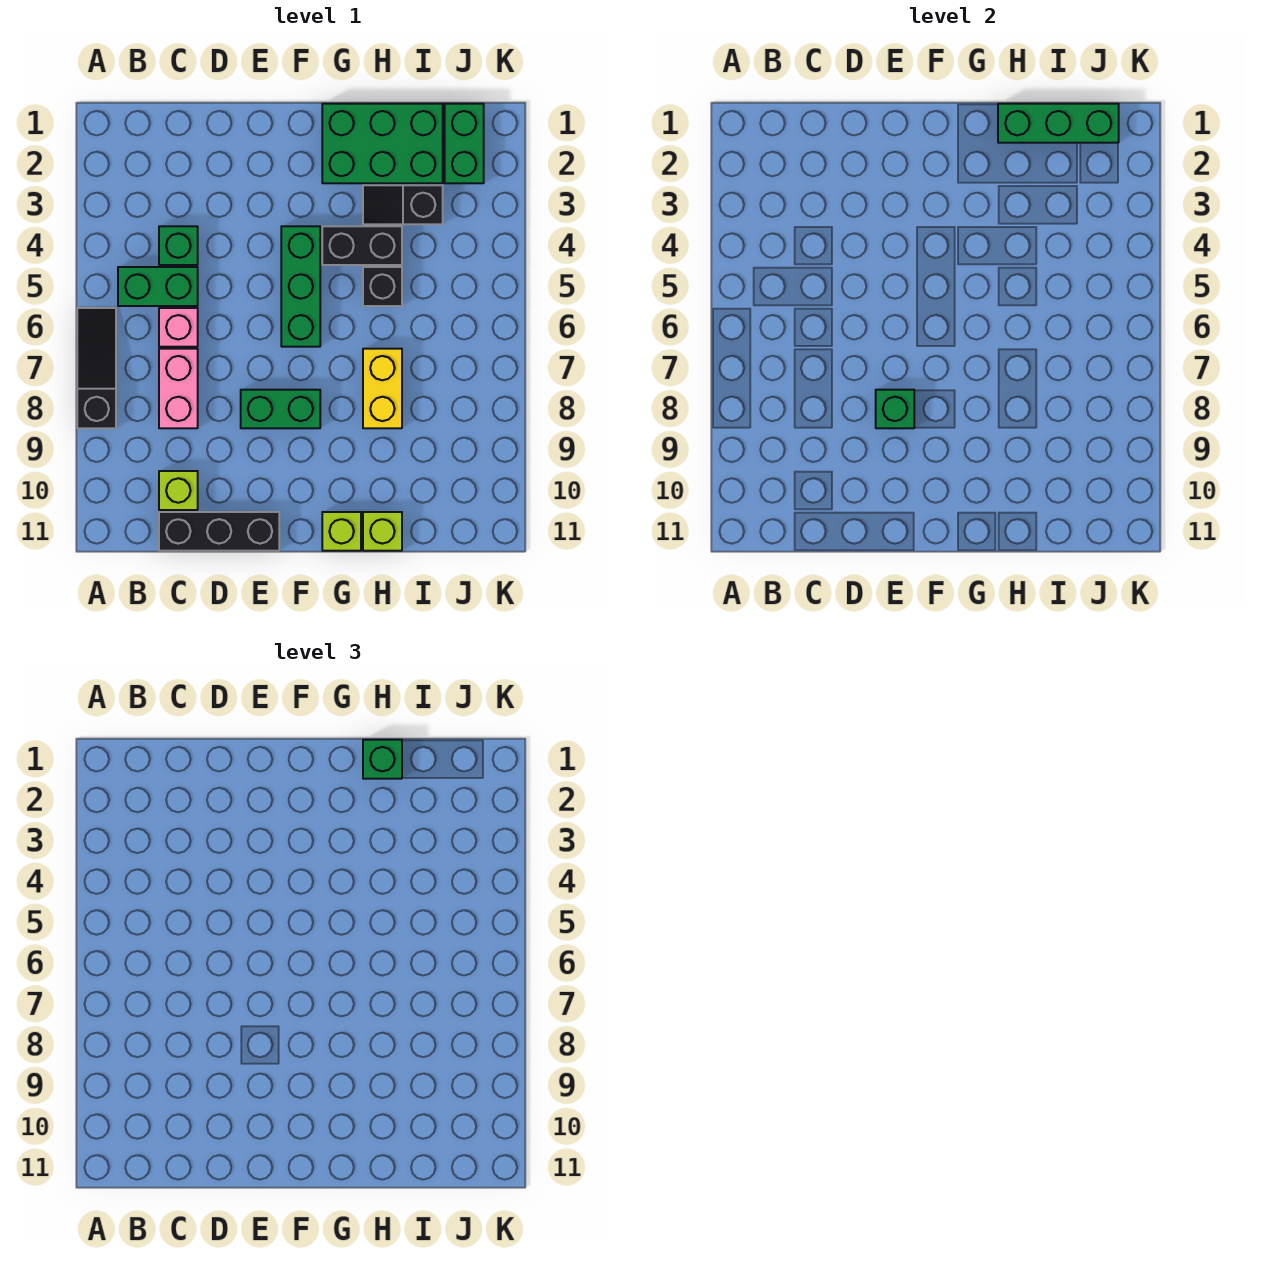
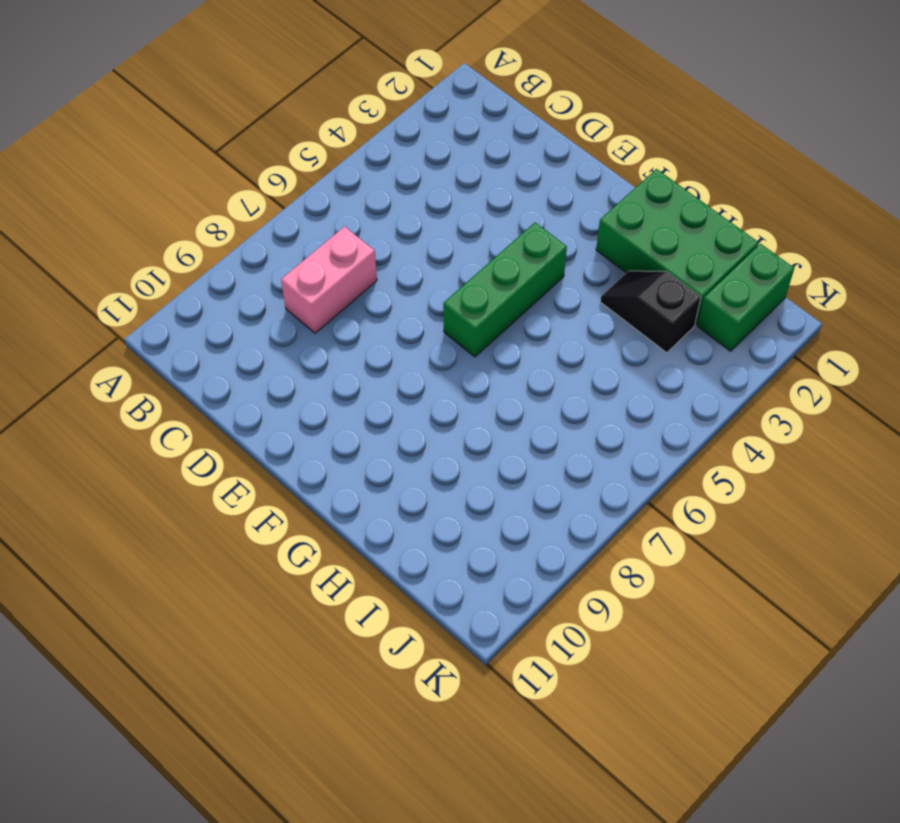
none -> black slope A6:A8 level 1 top 8
none -> green brick B5:C5 level 1
none -> green brick C4 level 1

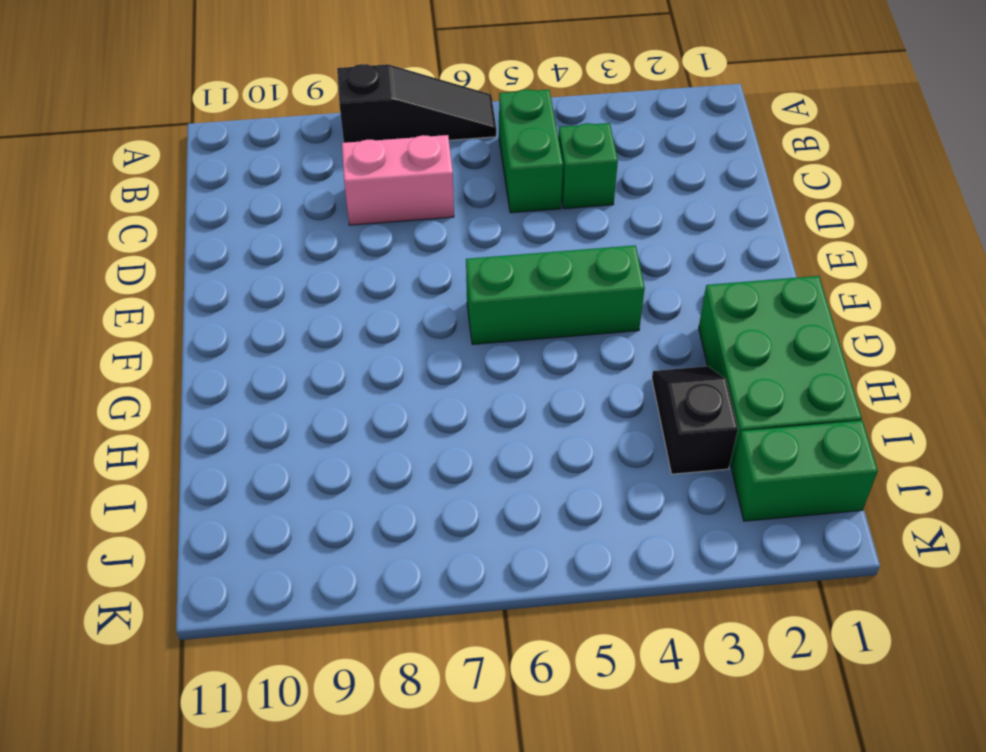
none -> pink brick C6 level 1
none -> lime brick C10 level 1
none -> black brick C11:E11 level 1

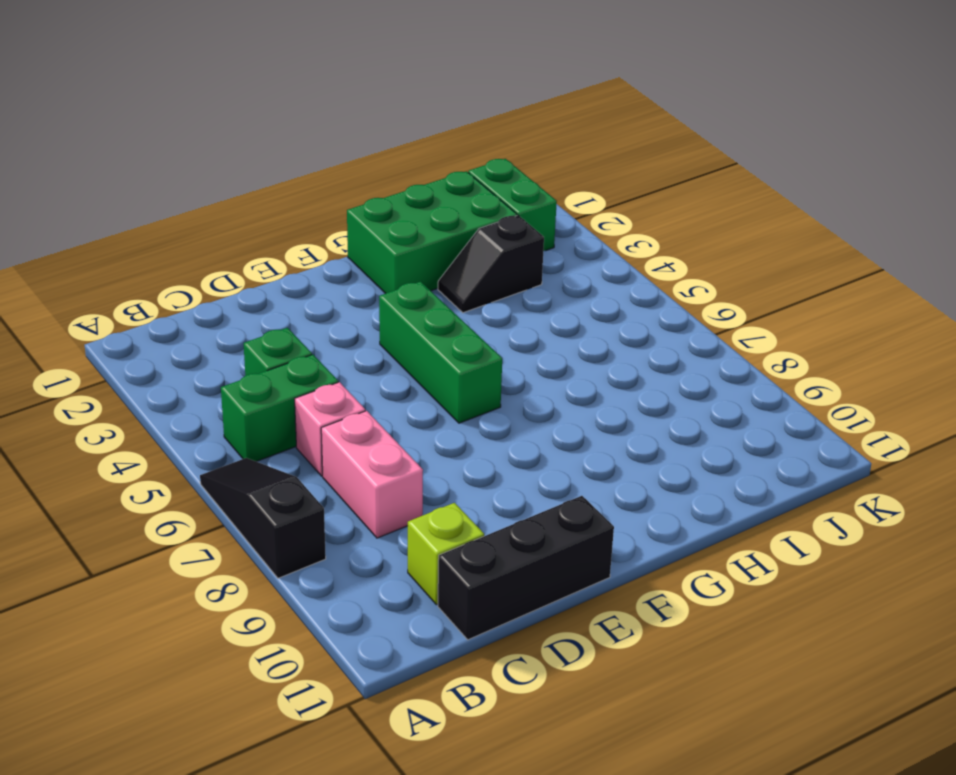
none -> green brick E8:F8 level 1
none -> black brick G4:H4 level 1
none -> lime brick G11 level 1

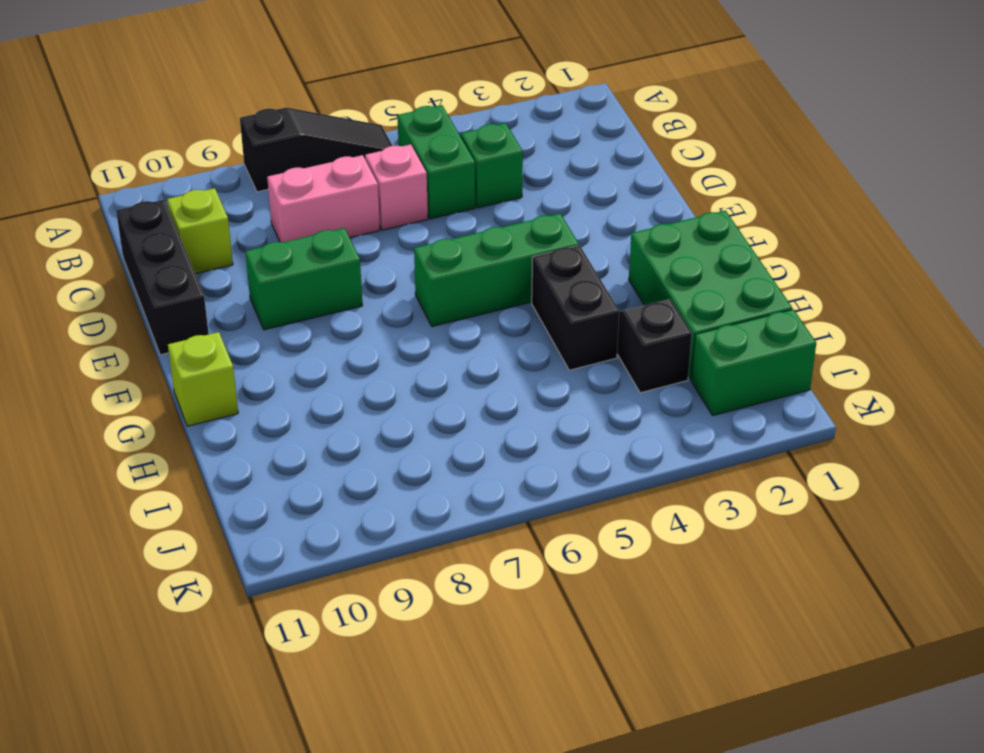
green brick E8:E9 level 1 -> green brick E8:F8 level 1
none -> black brick H5 level 1
none -> yellow brick H7:H8 level 1
none -> lime brick H11 level 1

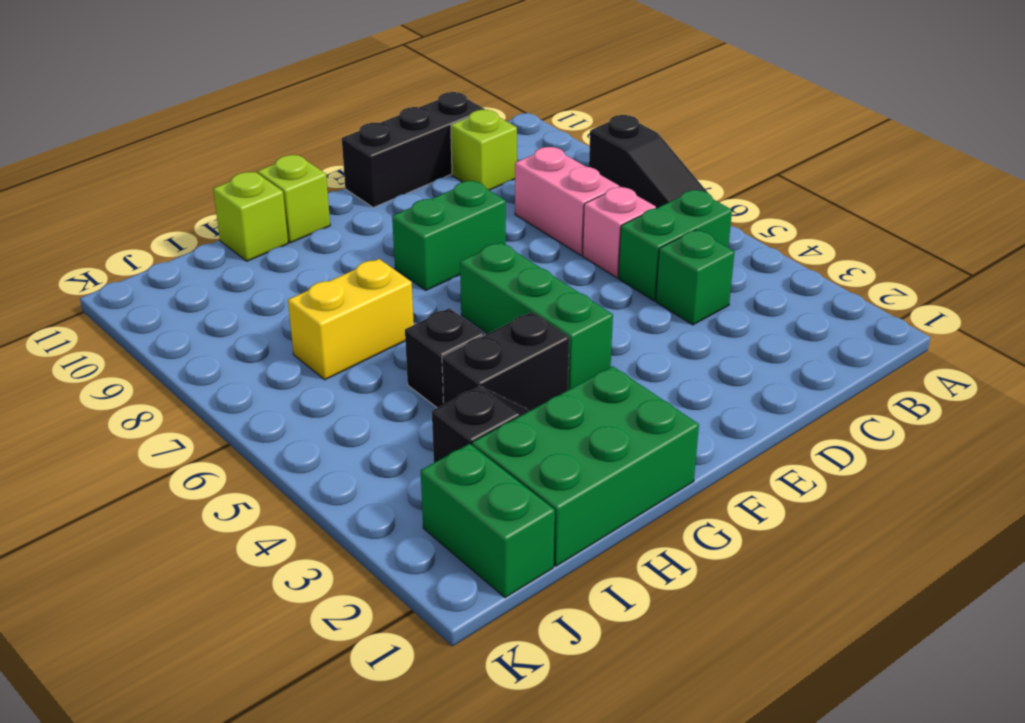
yellow brick H7:I7 level 1 -> yellow brick H7:H8 level 1
none -> green brick E8 level 2
none -> green brick H1:J1 level 2
none -> green brick H1 level 3

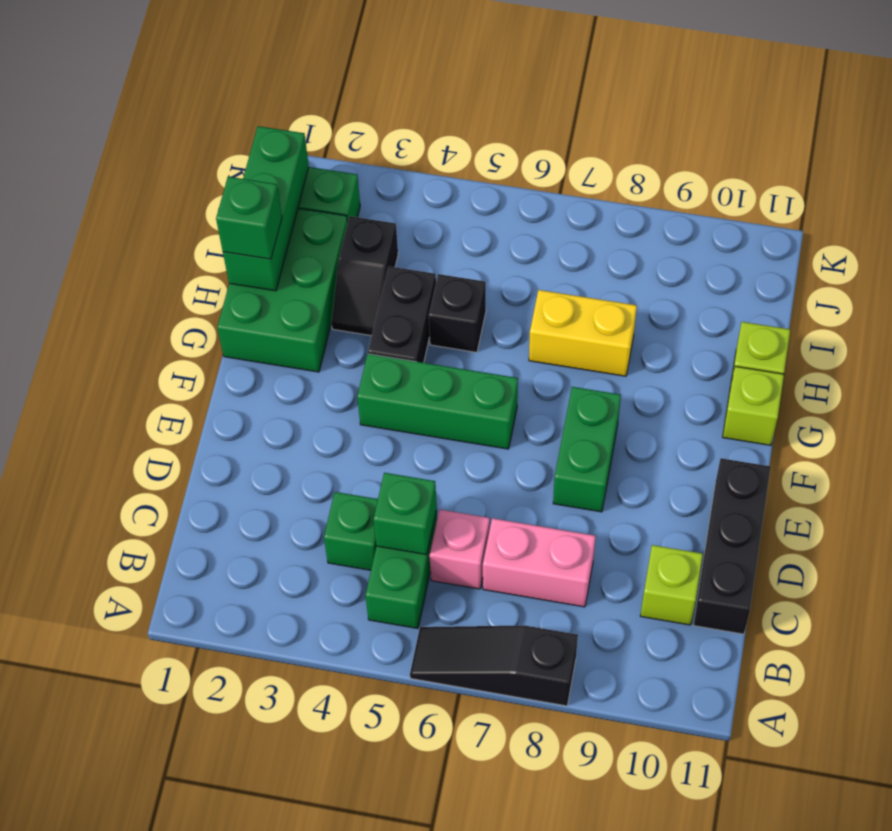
green brick C5 level 2 -> green brick E8 level 2

